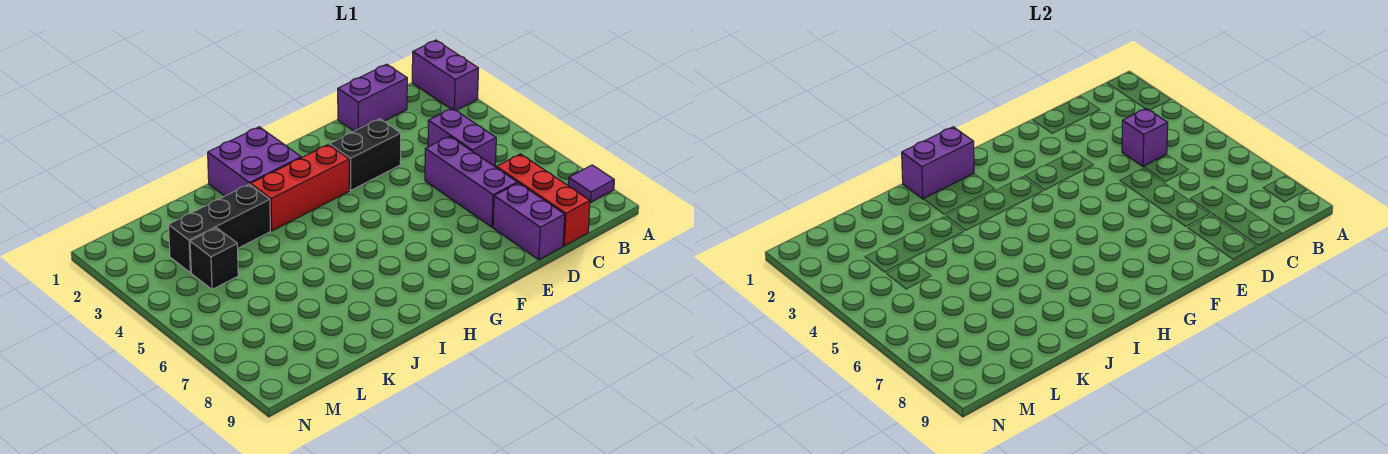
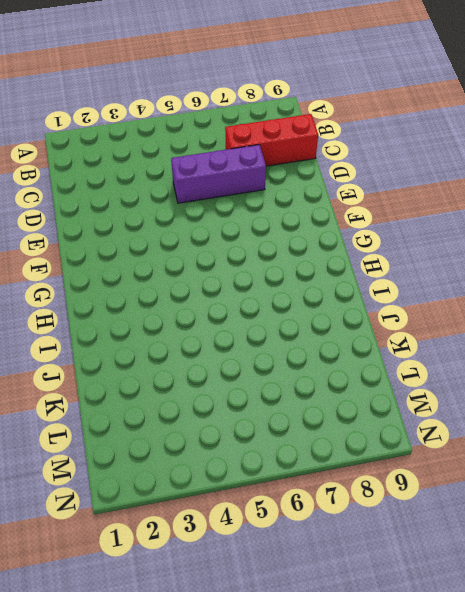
none -> purple brick A1:A2 level 1
none -> purple tile A8 level 1
none -> purple brick C1:D1 level 1

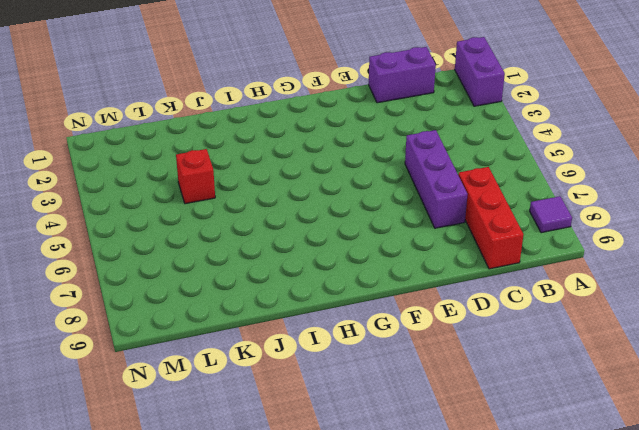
red brick K4 level 1 -> none
none -> purple brick C4:C5 level 1
none -> purple brick D8:D9 level 1
none -> black brick E3:F3 level 1

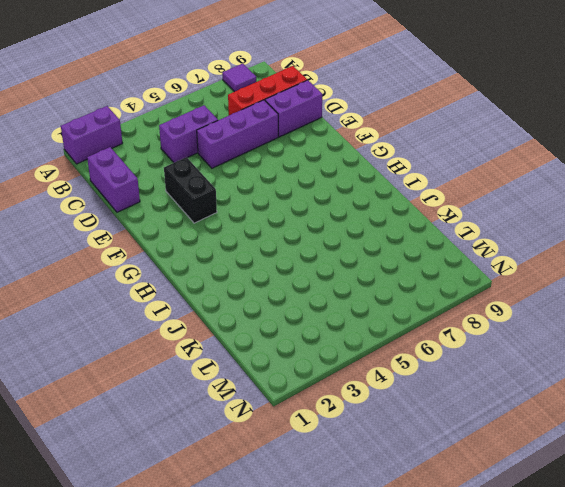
none -> red brick G3:I3 level 1
none -> purple brick H1:I2 level 1
none -> black brick J3:L3 level 1

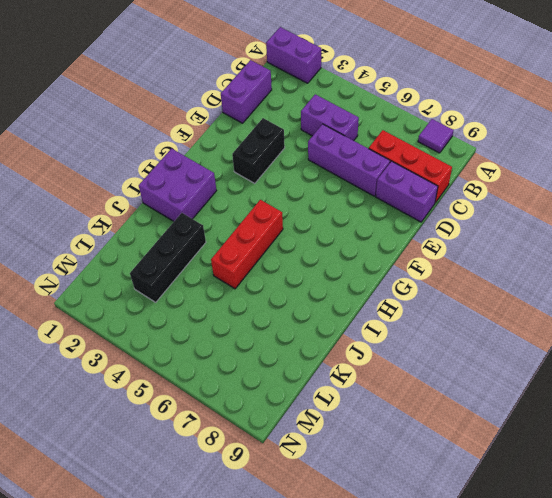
red brick H5:J5 level 1 -> red brick G3:I3 level 1
none -> black brick L4 level 1
none -> purple brick C4 level 2
none -> purple brick H1:I1 level 2

